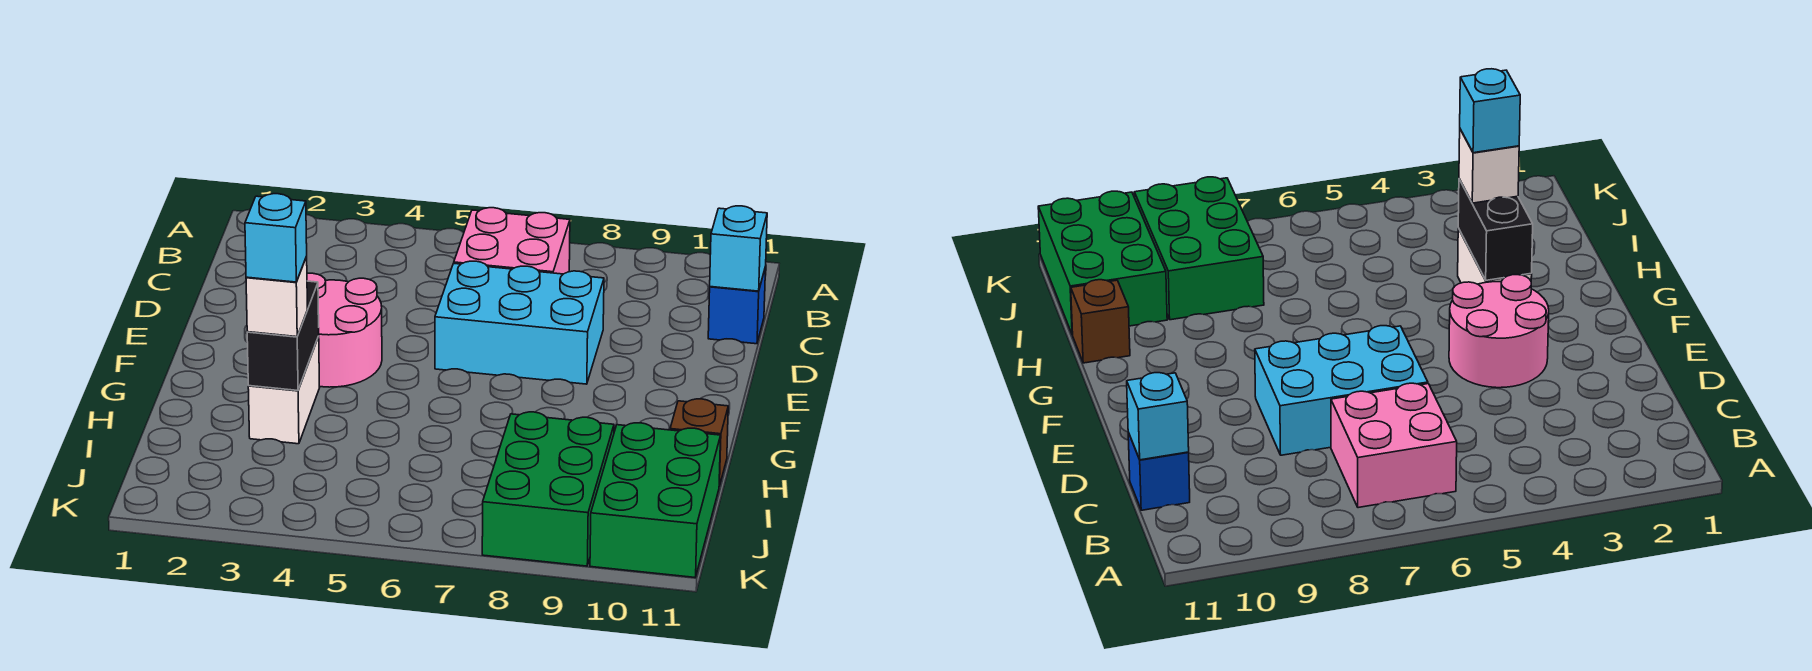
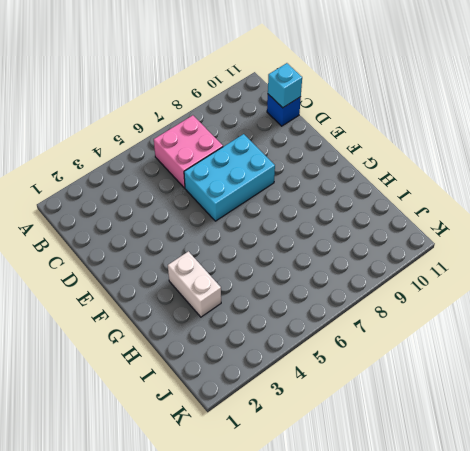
none -> pink round brick E3:F4 level 1
none -> brown brick H11 level 1
none -> green brick I8:K9 level 1

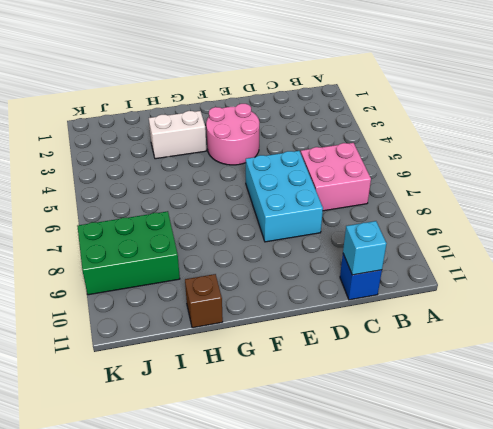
none -> green brick I10:K11 level 1
none -> black brick G3:H3 level 2
none -> white brick H3 level 3

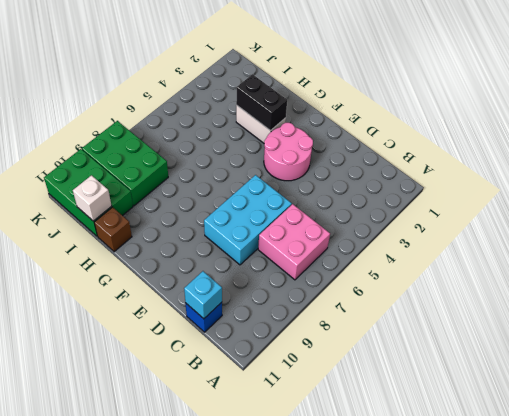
white brick I11 level 2 -> white brick H3 level 3
none -> cyan brick H3 level 4

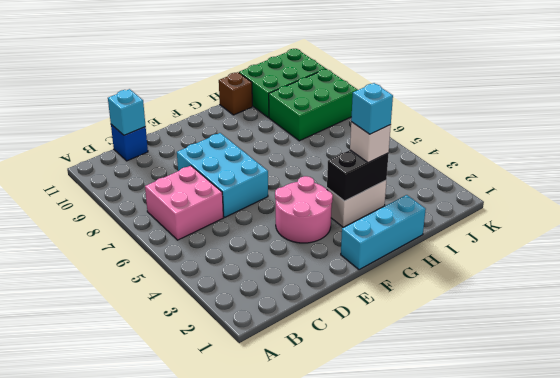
cyan brick F1:H1 level 1 -> none

